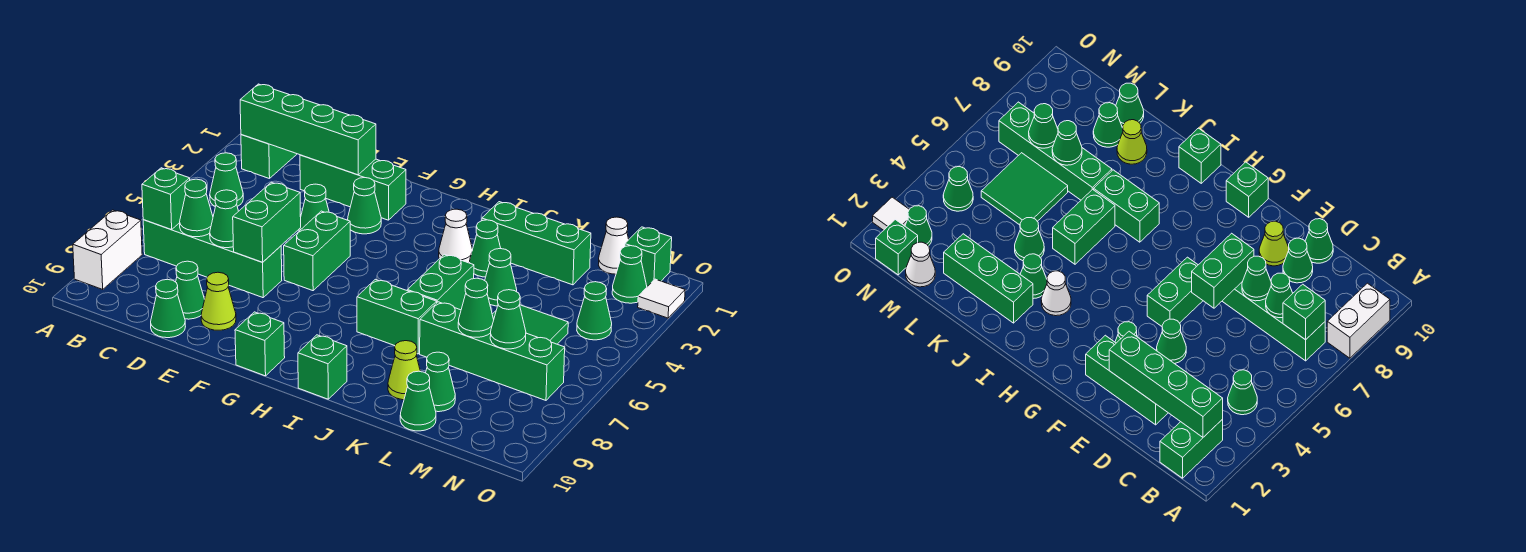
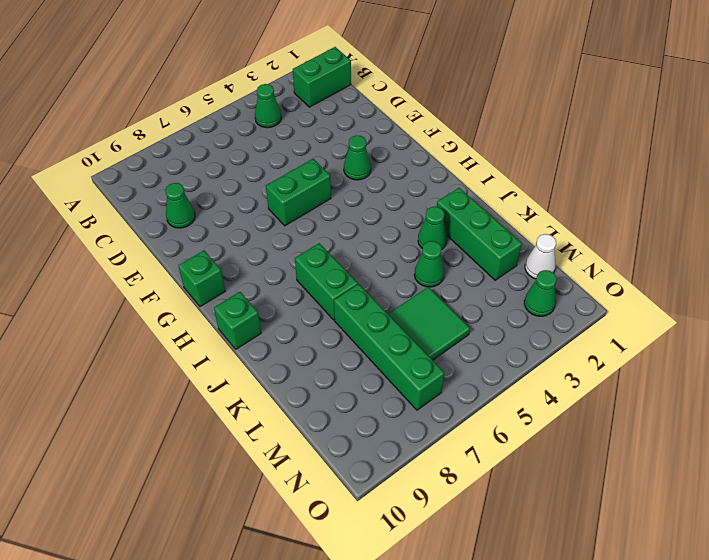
none -> white brick A8:A9 level 1
none -> green brick B7:E7 level 1
none -> green brick D2:F2 level 1
none -> green cone D10 level 1

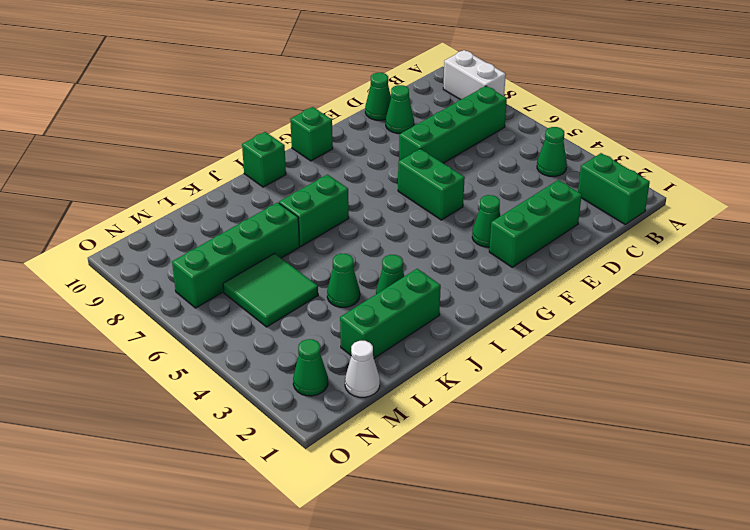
none -> green cone E4 level 1
none -> lime cone E9 level 1
none -> white cone I3 level 1
none -> green brick J5:J6 level 1

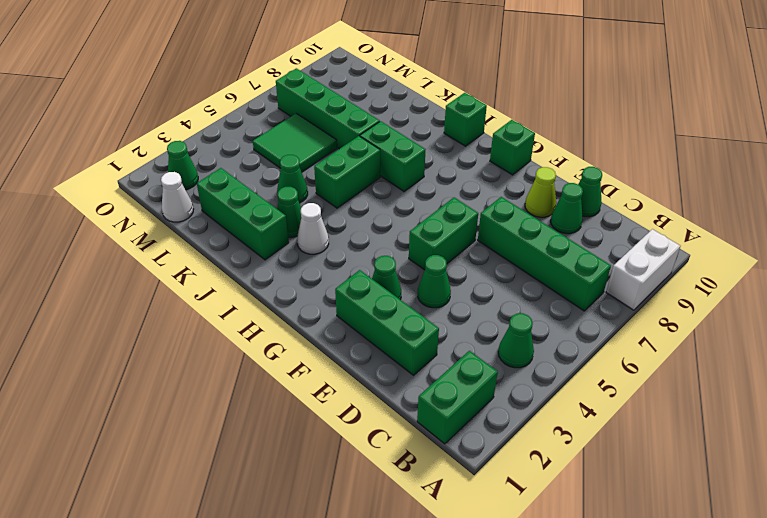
none -> lime cone K9 level 1
none -> green cone L9 level 1
none -> green cone L10 level 1
none -> green brick N1 level 1

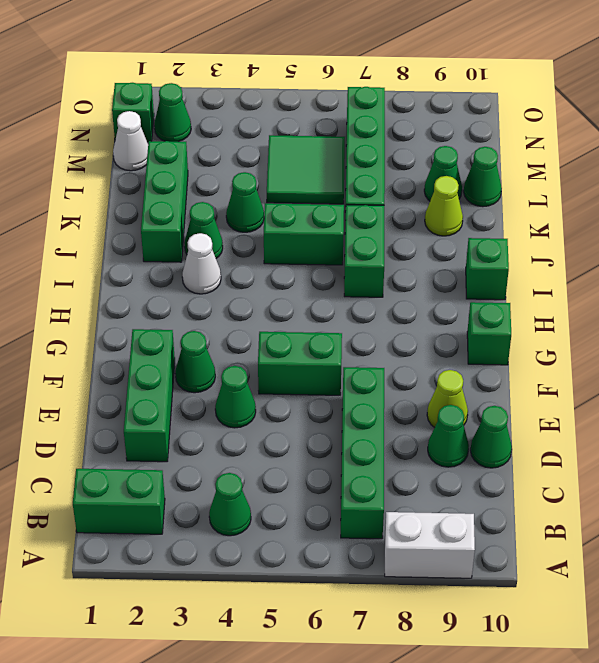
none -> green cone N4 level 1
none -> white tile O2 level 1
none -> green brick B2:E2 level 2
none -> green brick B7 level 2

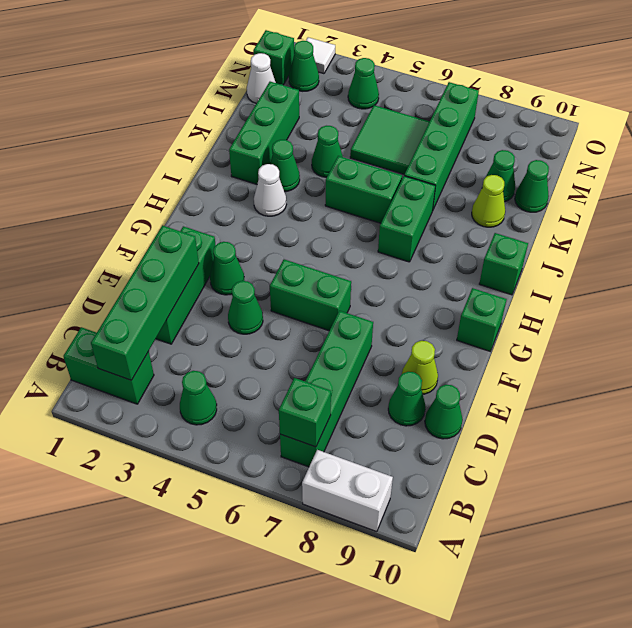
none -> green cone C7 level 2
none -> green cone D7 level 2
none -> green brick E6:E7 level 2
none -> green cone L7 level 2

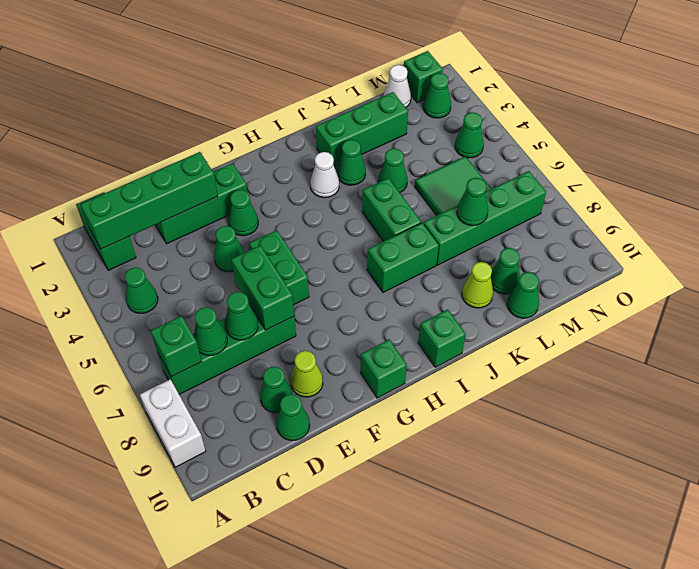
none -> white tile O2 level 1
none -> green cone M7 level 2

